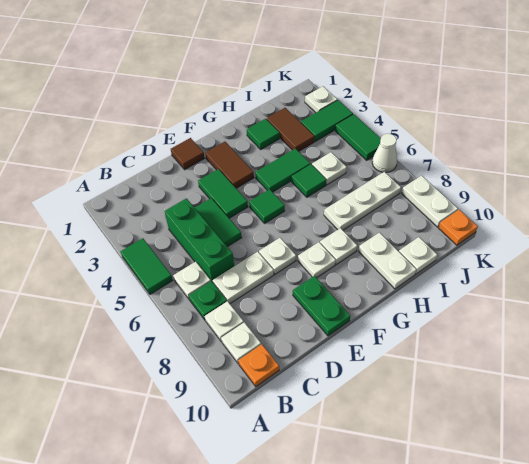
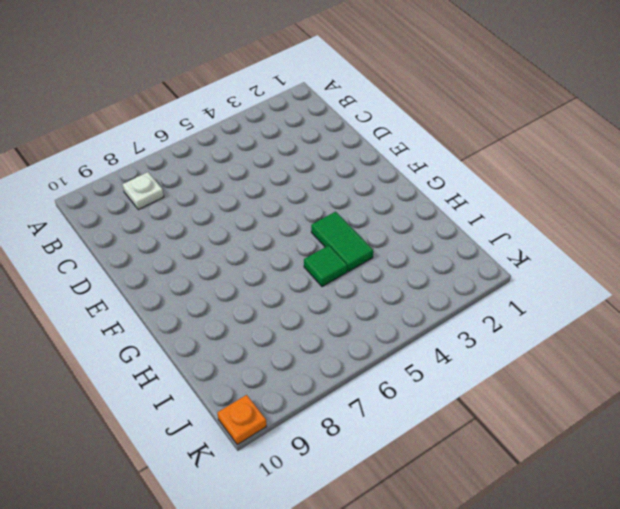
none -> green tile A4:A5 level 1
none -> white plate B6 level 1
none -> green plate B7 level 1
none -> white plate B9 level 1

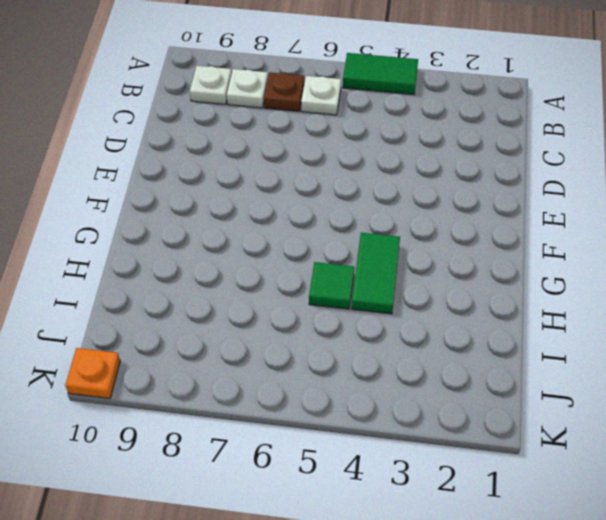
brown plate B7 level 1 -> green plate B7 level 1
none -> orange plate B10 level 1
none -> green brick C4:C6 level 1
none -> white plate C7:D7 level 1
none -> green tile D4:D5 level 1

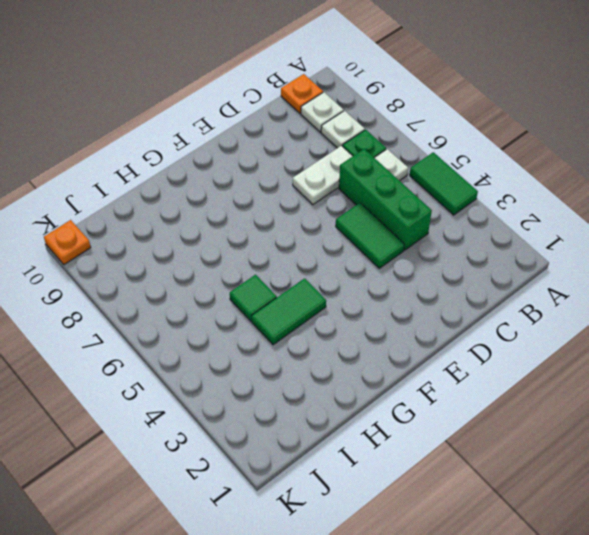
none -> brown tile E1 level 1
none -> green tile E3:E4 level 1
none -> white plate E7 level 1
none -> green plate E9:E10 level 1

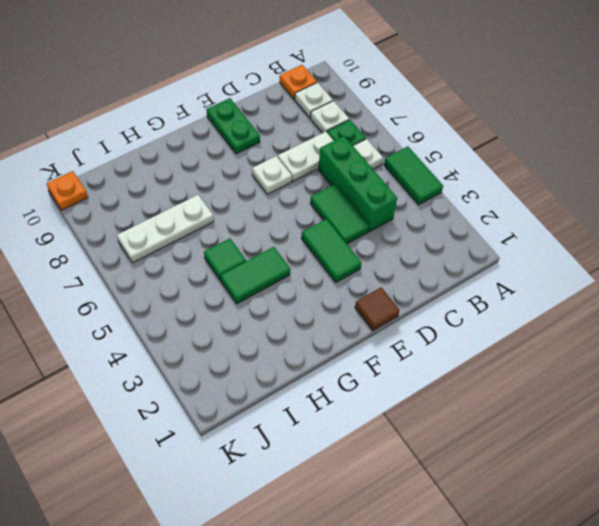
none -> brown tile F2:F3 level 1
none -> green tile F5 level 1
none -> white plate F8 level 1
none -> white plate G8 level 1

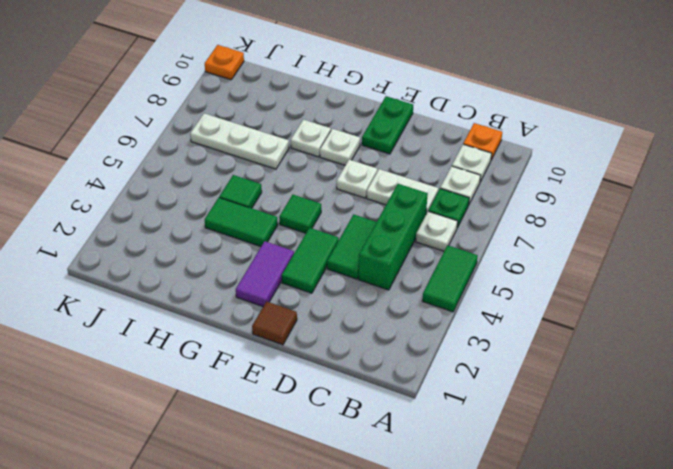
purple tile F2:F3 level 1 -> brown tile F2:F3 level 1
none -> green tile H2 level 1
none -> white plate H9:H10 level 1
none -> brown tile I2:I3 level 1
none -> white plate I5 level 1

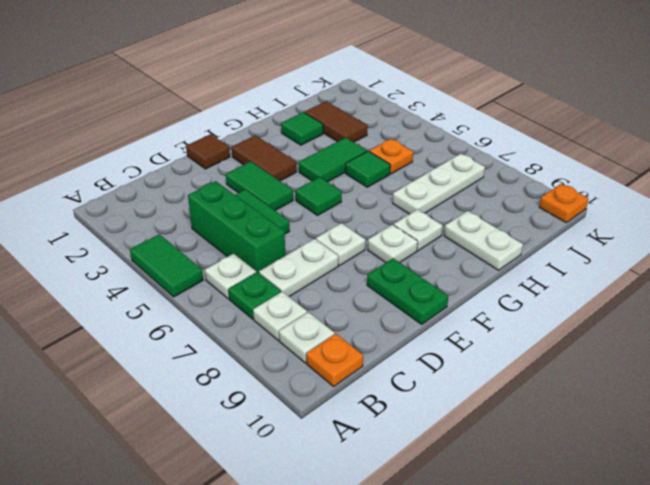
orange plate I5 level 1 -> white plate I5 level 1
none -> white plate I10 level 1
none -> green tile J3:K3 level 1
none -> white plate K2 level 1
none -> green tile K4:K5 level 1

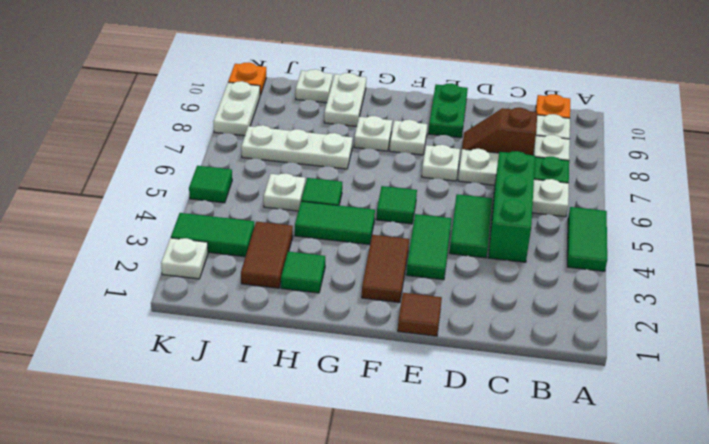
brown slope C8:D8 level 1 top C -> none
green tile K5 level 1 -> green tile K4:K5 level 1
none -> white cone K6 level 1

